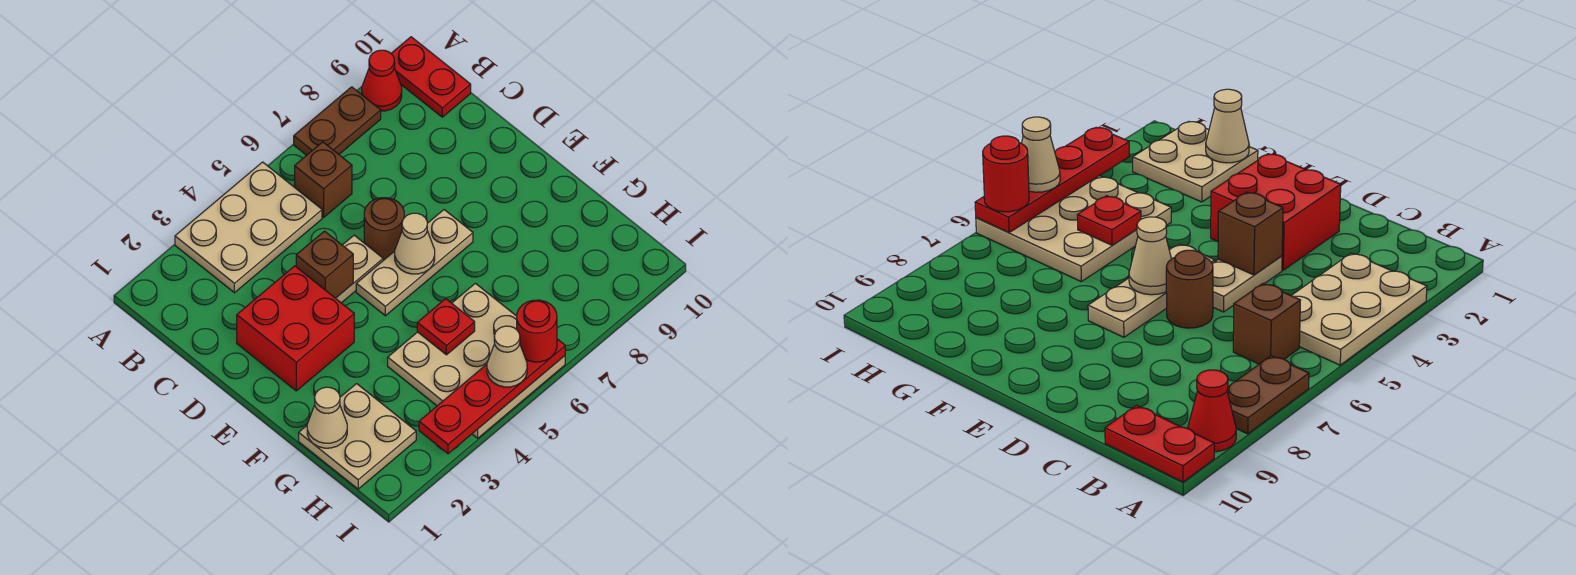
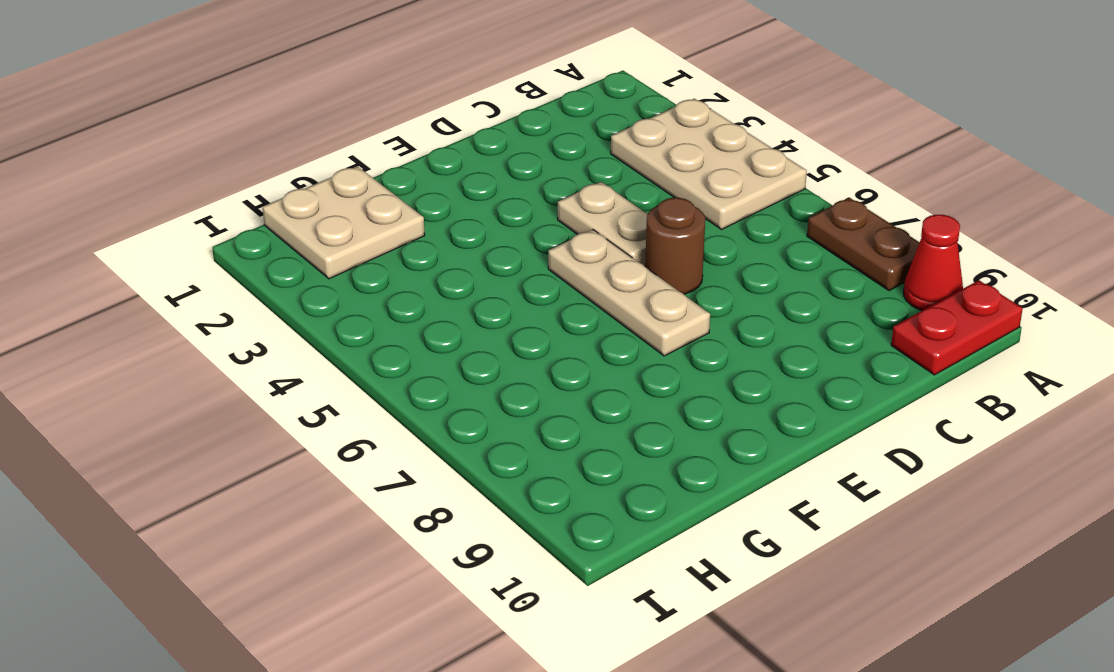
none -> brown brick B6 level 1
none -> red brick D2:E3 level 1
none -> tan plate G4:I6 level 1

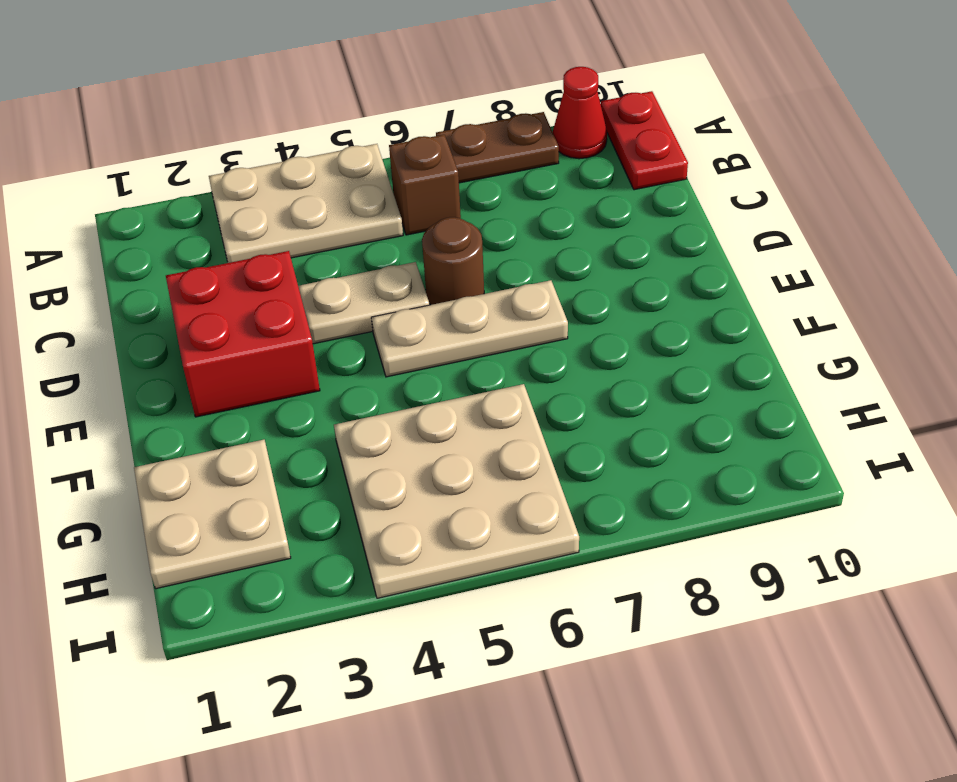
none -> brown brick D4 level 2
none -> tan cone E6 level 2
none -> tan cone G1 level 2

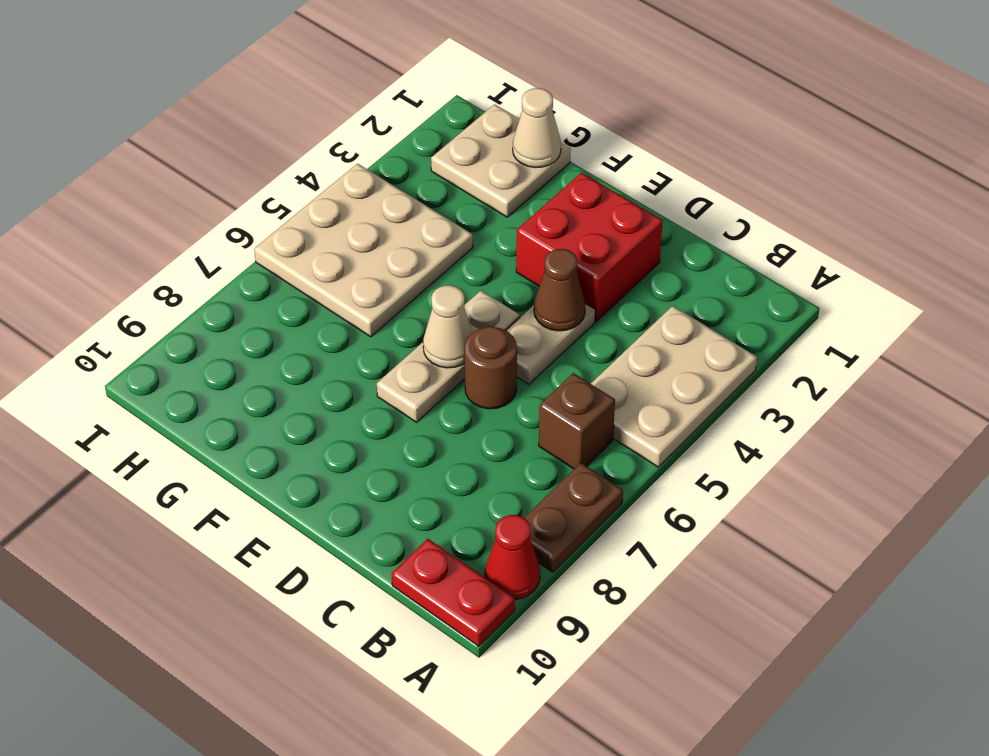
brown cone D4 level 2 -> brown brick D4 level 2
none -> red plate G5 level 2
none -> red plate I3:I6 level 2
none -> tan cone I5 level 3

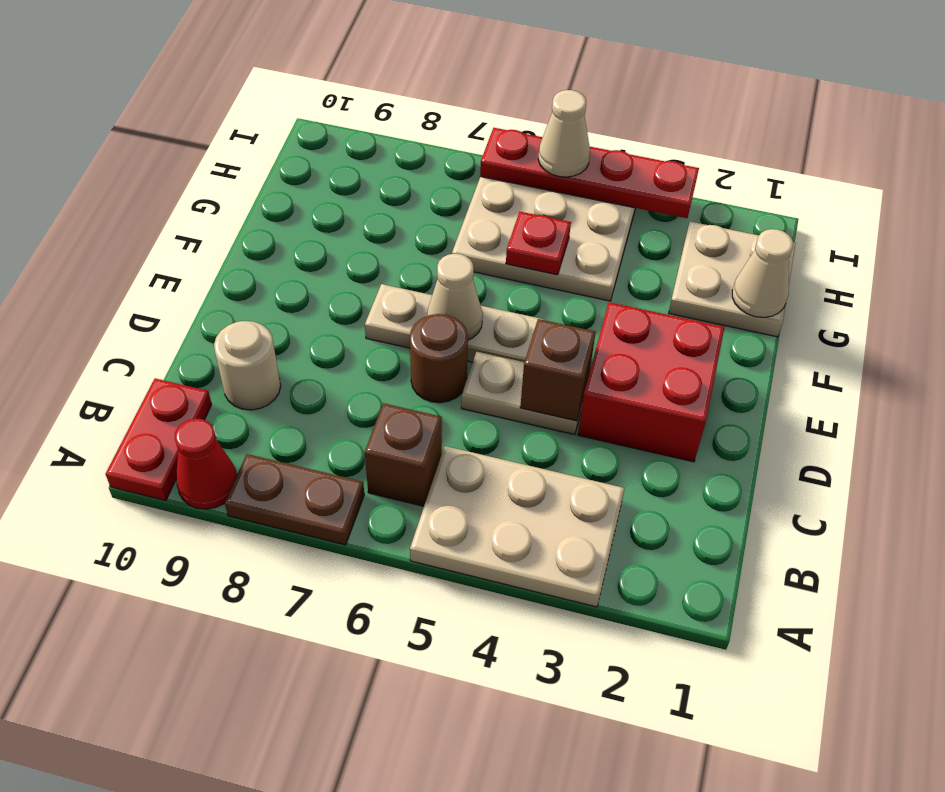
tan round brick C9 level 1 -> none
none -> red round brick I6 level 3

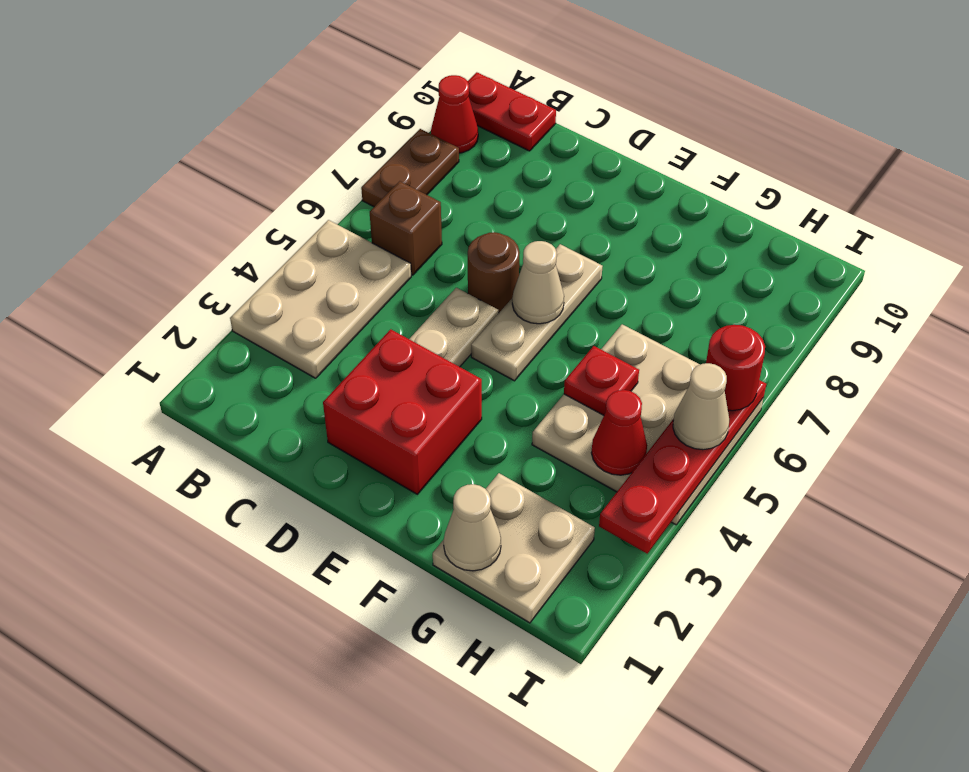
red cone H4 level 2 -> none
none -> brown brick D4 level 2

